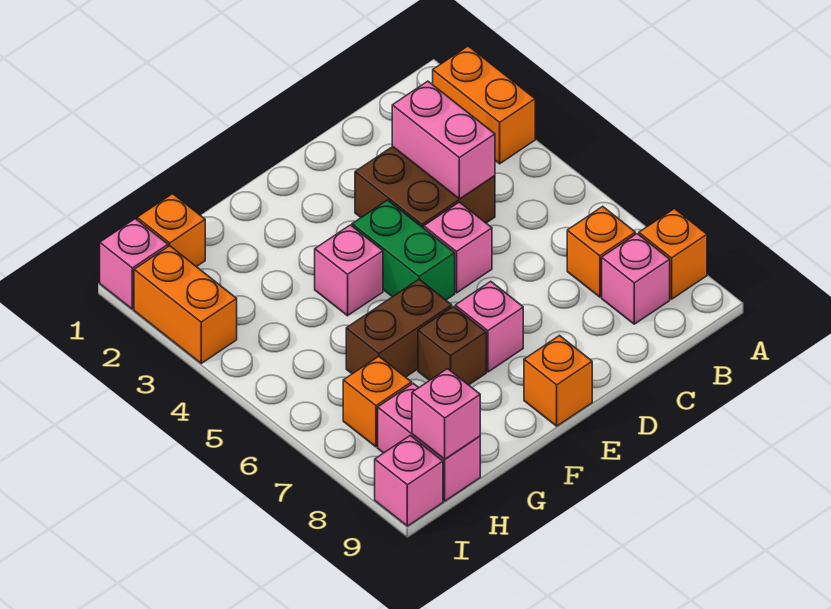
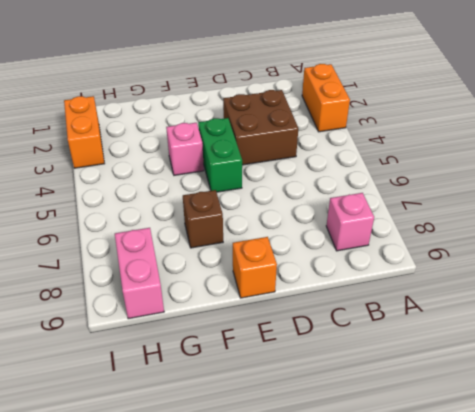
none -> orange brick A8 level 1
none -> orange brick B7 level 1
none -> pink brick D5 level 1

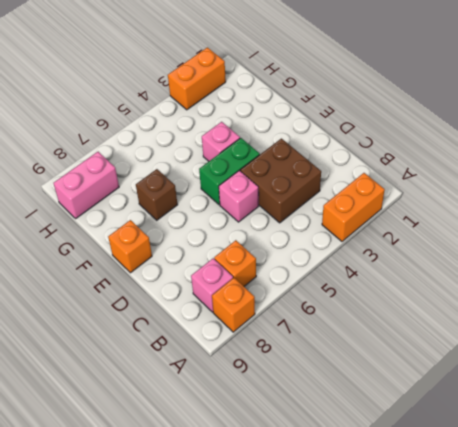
none -> pink brick E7 level 1
none -> brown brick F6:G6 level 1
none -> orange brick H1 level 1

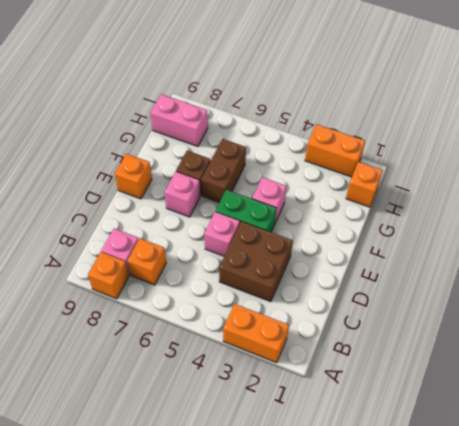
none -> orange brick H7 level 1
none -> pink brick I1 level 1
none -> pink brick I9 level 1

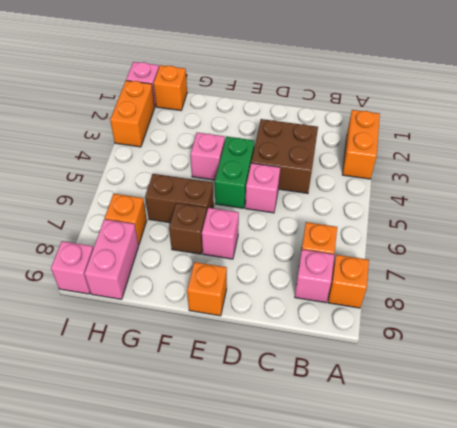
none -> pink brick C3:C4 level 2
none -> pink brick H9 level 2

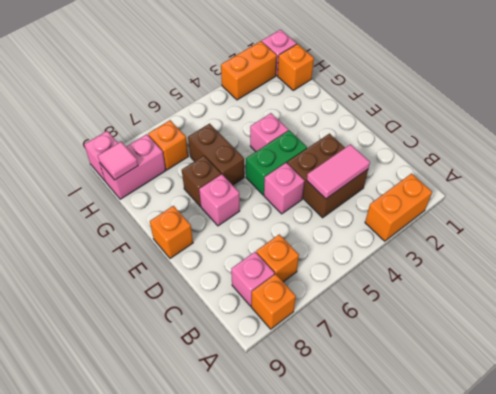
pink tile C3:C4 level 2 -> pink brick C3:C4 level 2
pink tile H9 level 2 -> pink brick H9 level 2

